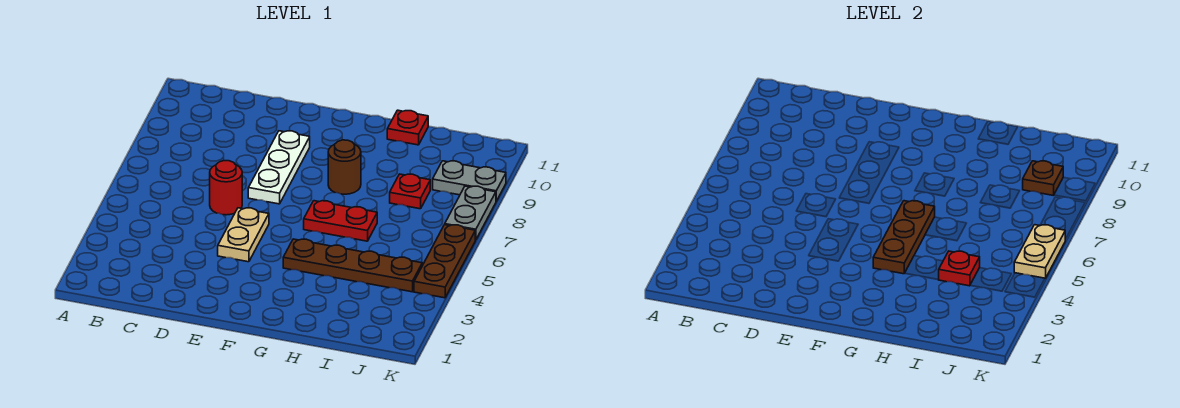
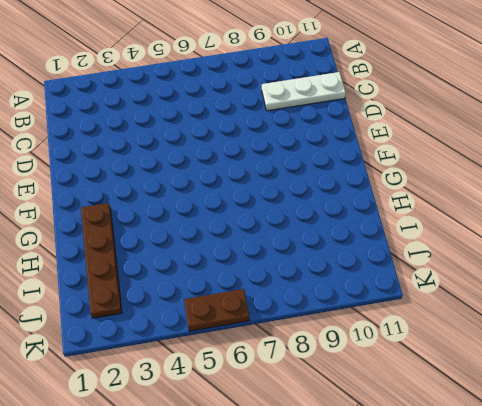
white plate C9:C11 level 1 -> white plate E7:E9 level 1
brown plate G2:J2 level 1 -> brown plate G4:J4 level 1
brown plate K5:K6 level 1 -> brown plate K4:K6 level 1
none -> red round brick D6 level 1
none -> tan plate E4:E5 level 1
none -> red plate G6:H6 level 1

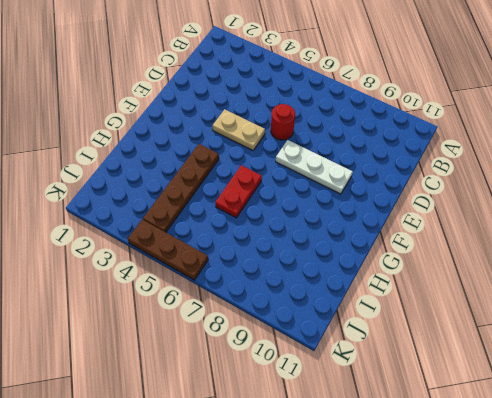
none -> brown round brick G8 level 1
none -> red plate H11 level 1
none -> red plate I8 level 1

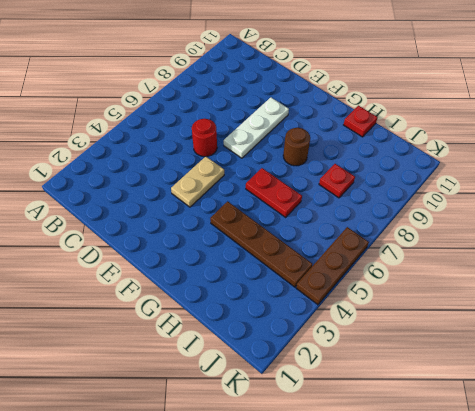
none -> grey plate J9:K9 level 1
none -> grey plate K7:K8 level 1
none -> brown plate G4:G6 level 2

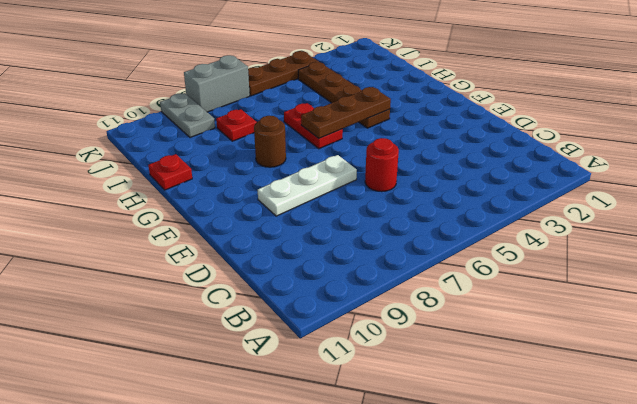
grey brick K7:K8 level 1 -> grey plate K7:K8 level 1
none -> tan plate E4:E5 level 1
none -> red plate I4 level 2
none -> brown plate J9 level 2

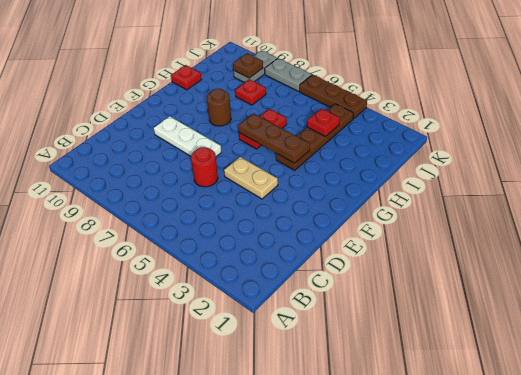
none -> tan plate K5:K6 level 2

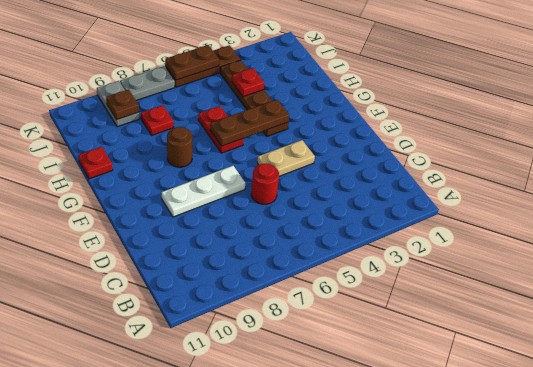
brown plate K5:K6 level 2 -> tan plate K5:K6 level 2

